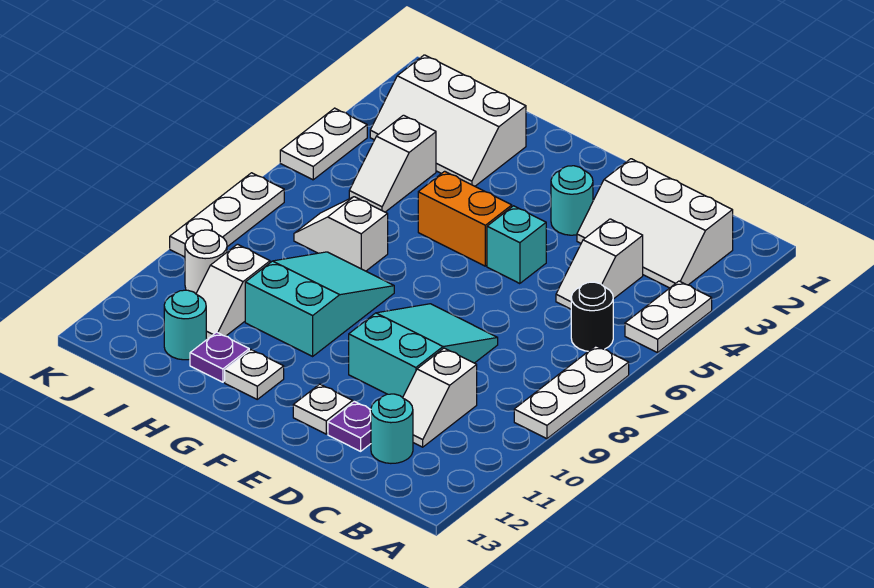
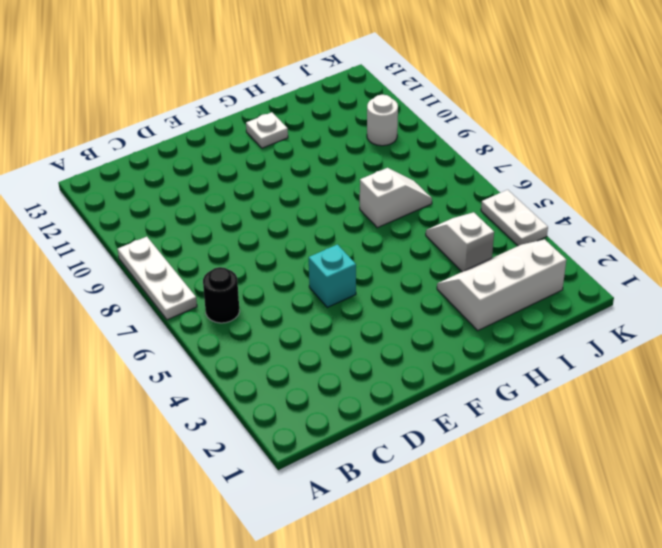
none -> white plate A4:A5 level 1
none -> white slope B2:D3 level 1 top 2
none -> white slope C4:C5 level 1 top 4

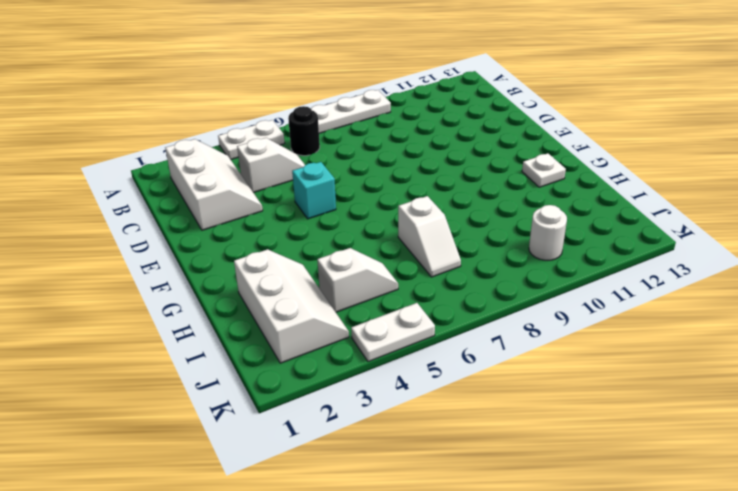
none -> white slope C10:C11 level 1 top 10
none -> cyan round brick C12 level 1
none -> cyan slope D8:E10 level 1 top 10

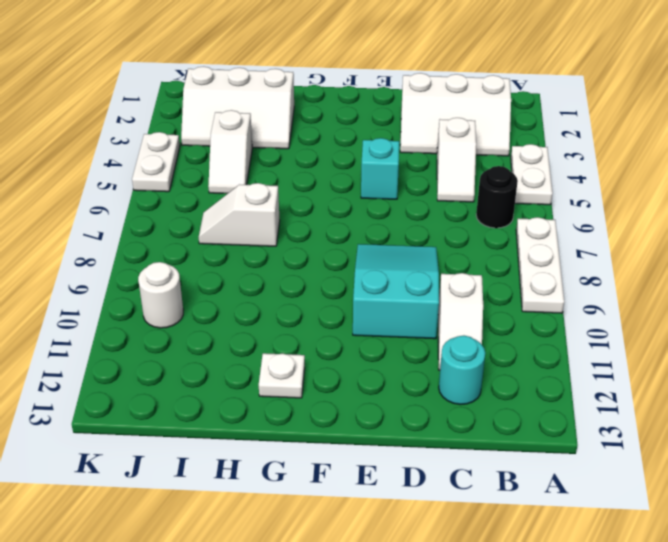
none -> purple plate D12 level 1
none -> cyan round brick E3 level 1
none -> white plate E12 level 1

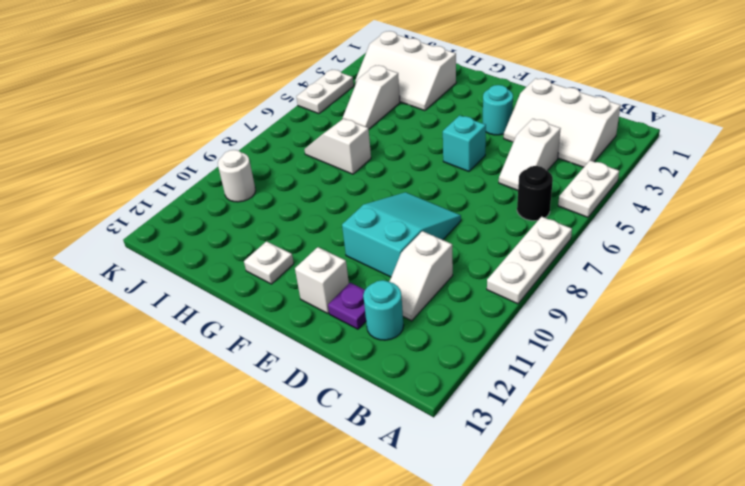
white brick E12 level 1 -> white plate E12 level 1
none -> orange brick F5:G5 level 1
none -> cyan slope G8:H10 level 1 top 10
none -> purple plate H12 level 1

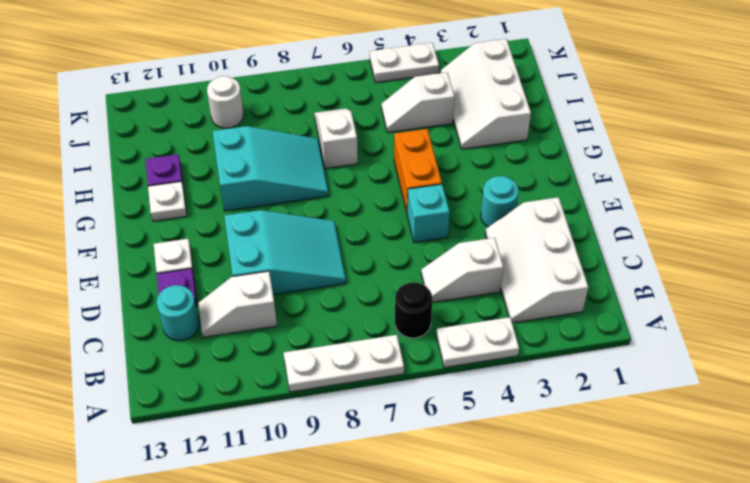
none -> white slope I10:I11 level 1 top 10
none -> cyan round brick I12 level 1
none -> white plate K7:K9 level 1

